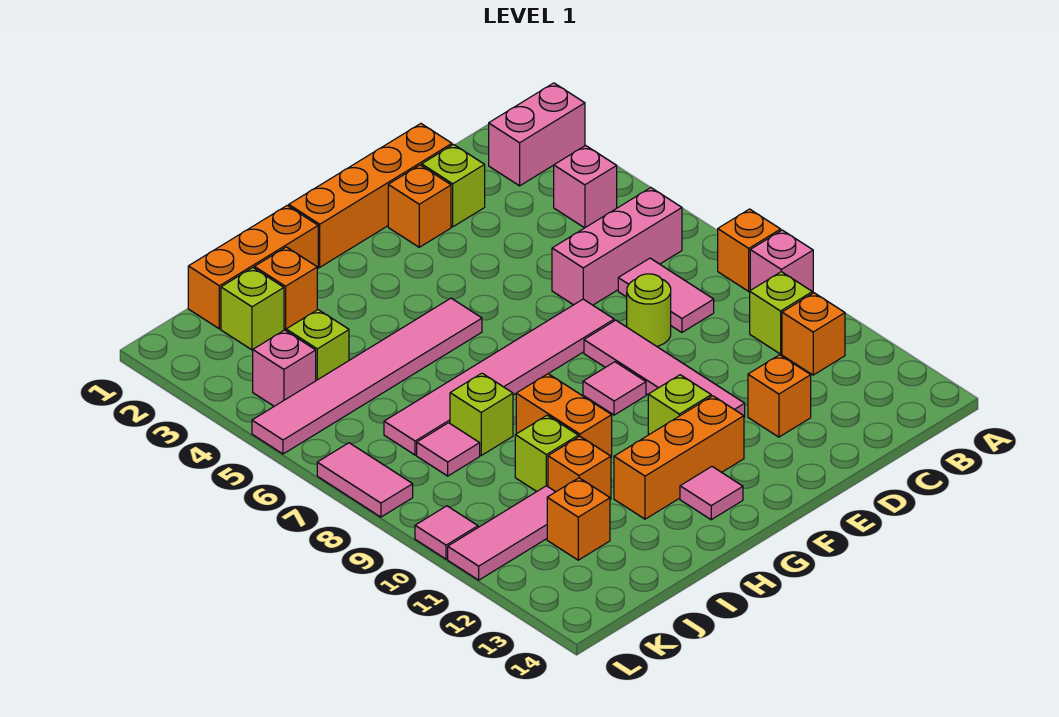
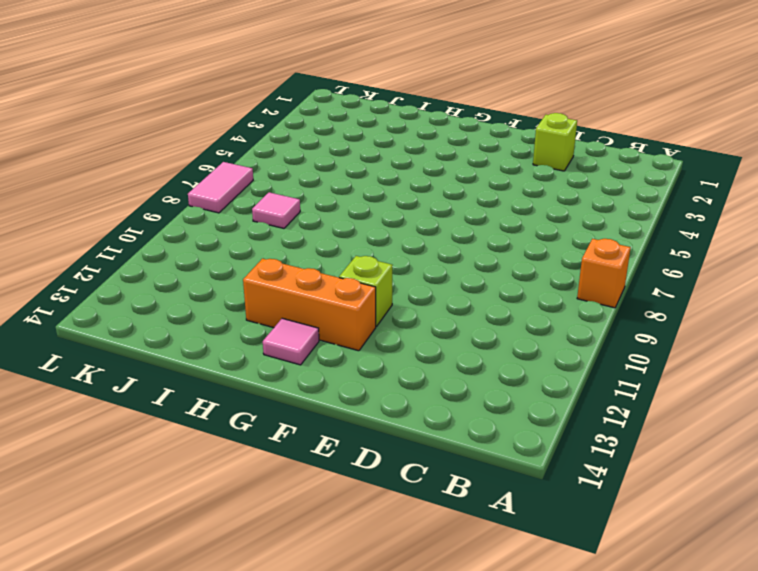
none -> pink brick A2:B2 level 1
none -> pink brick A9 level 1
none -> pink brick B4 level 1
none -> pink brick B6:D6 level 1

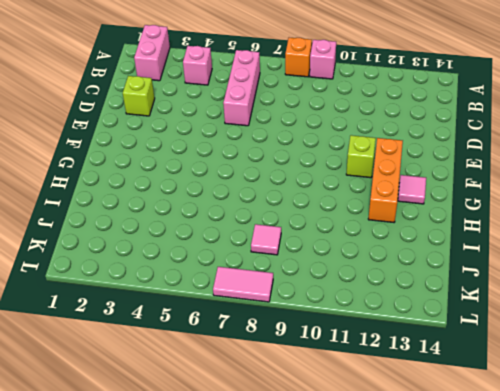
none -> lime brick B10 level 1
none -> orange brick B11 level 1
none -> pink tile C7:C8 level 1
none -> orange brick D1:G1 level 1

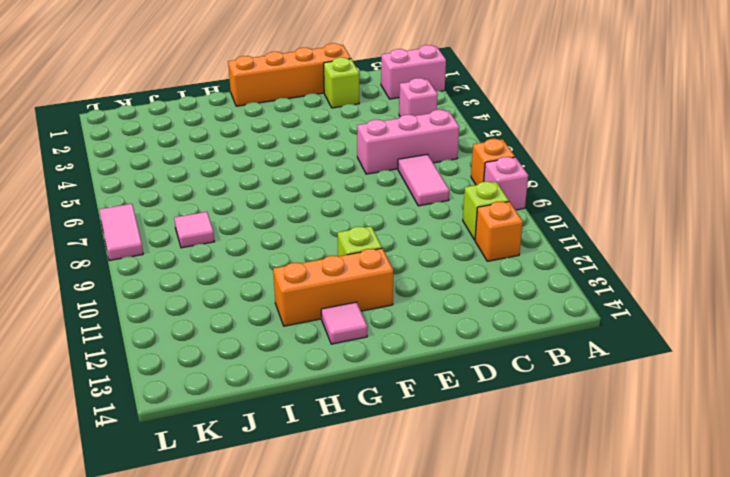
none -> lime round brick D8 level 1
none -> orange brick D12 level 1
none -> orange brick E2 level 1
none -> pink tile E7:J7 level 1

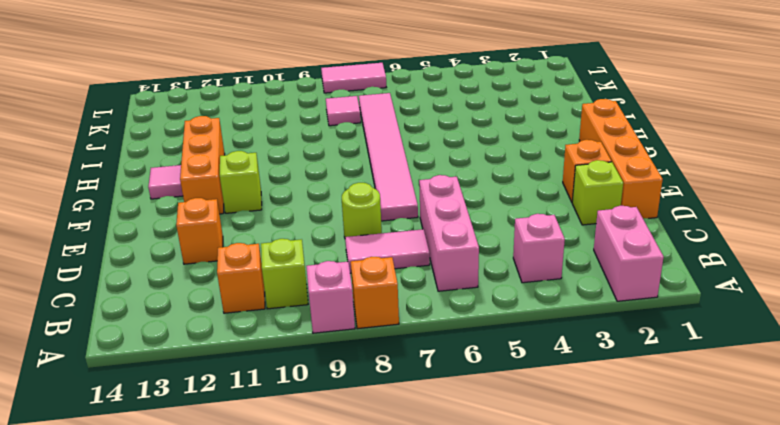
none -> pink tile E8:E11 level 1
none -> pink tile F9 level 1
none -> pink tile G5:L5 level 1
none -> orange brick H1:J1 level 1

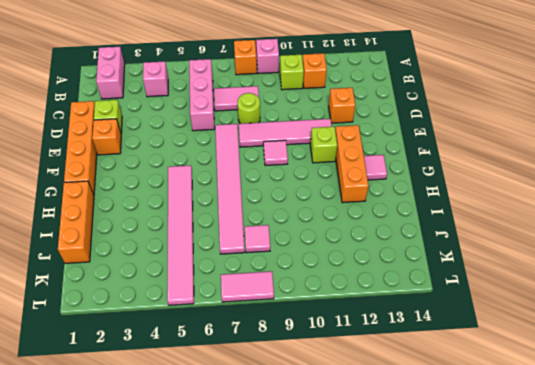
none -> orange brick H9:H10 level 1
none -> orange brick I2 level 1
none -> lime brick I8 level 1
none -> lime brick I10 level 1

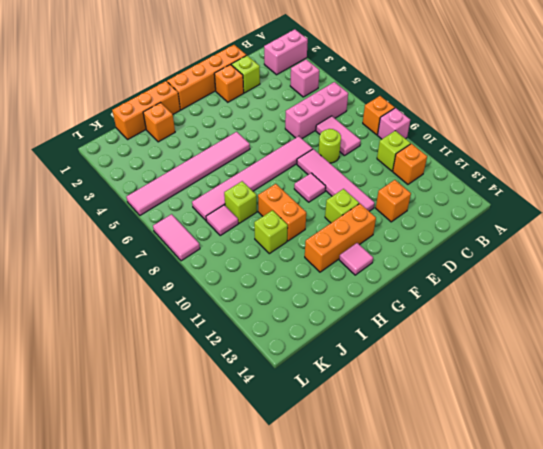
none -> orange brick I11 level 1
none -> lime brick J2 level 1
none -> lime brick J4 level 1
none -> pink tile J11:L11 level 1

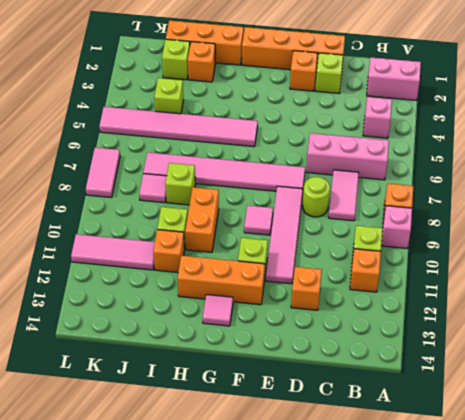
none -> orange brick J12 level 1
none -> pink brick K4 level 1
none -> pink tile L10 level 1

